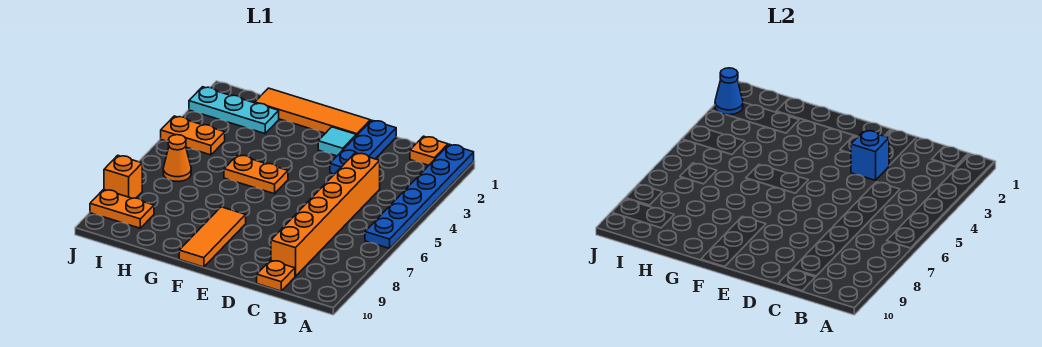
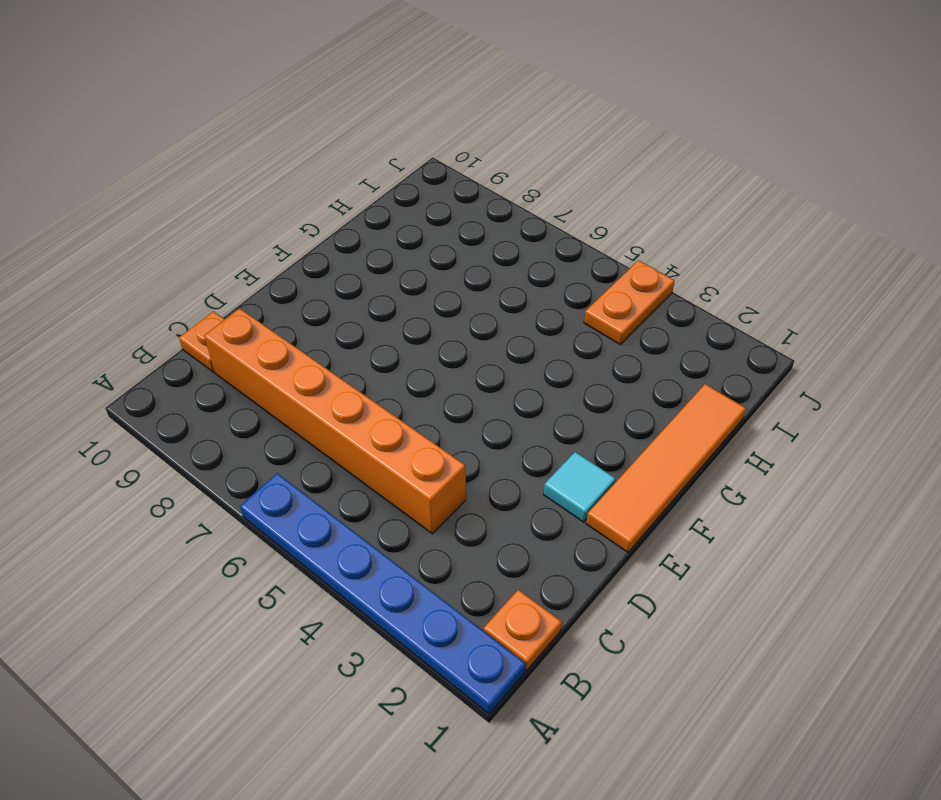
none -> blue plate D1:D3 level 1
none -> orange plate F5:G5 level 1
none -> orange tile F8:F10 level 1

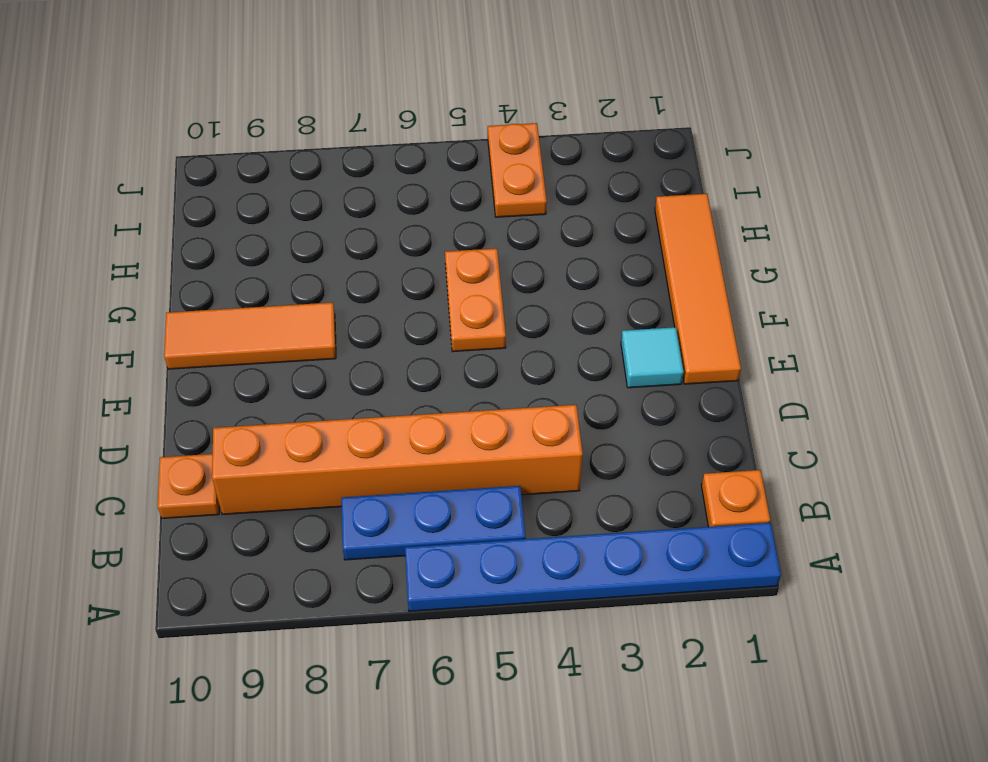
blue plate B5:B7 level 1 -> blue plate D1:D3 level 1
none -> cyan plate H2:J2 level 1
none -> orange cone I6 level 1
none -> orange plate I9:J9 level 1

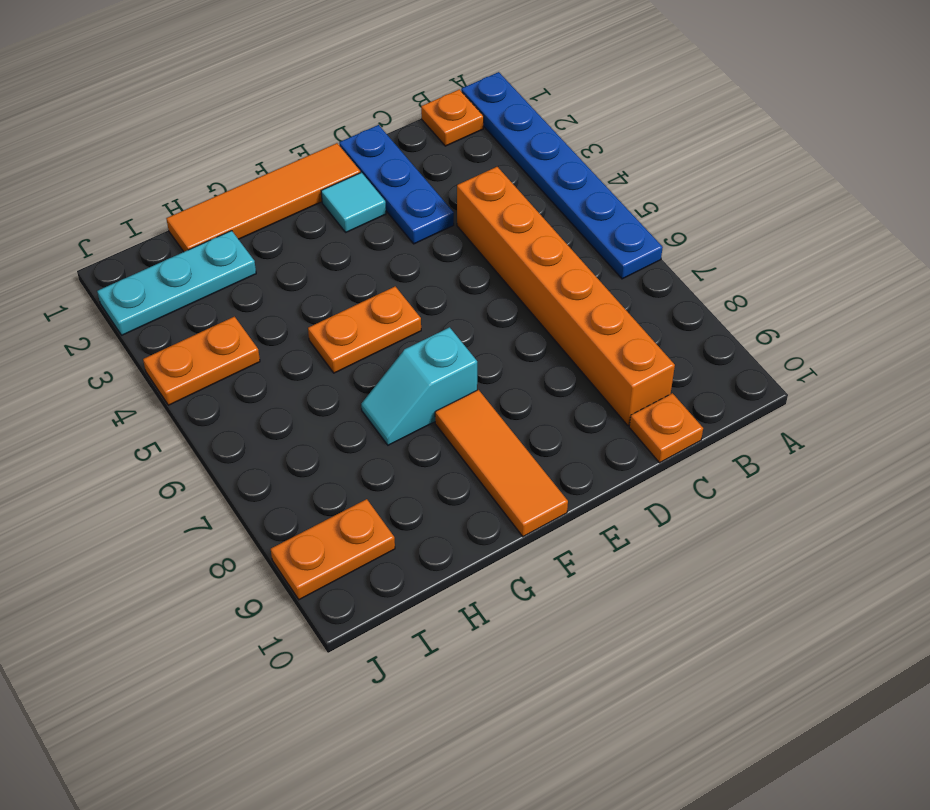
cyan slope F7:G7 level 1 top F -> none
none -> orange cone I6 level 1
none -> orange brick J8 level 1
none -> blue brick D3 level 2

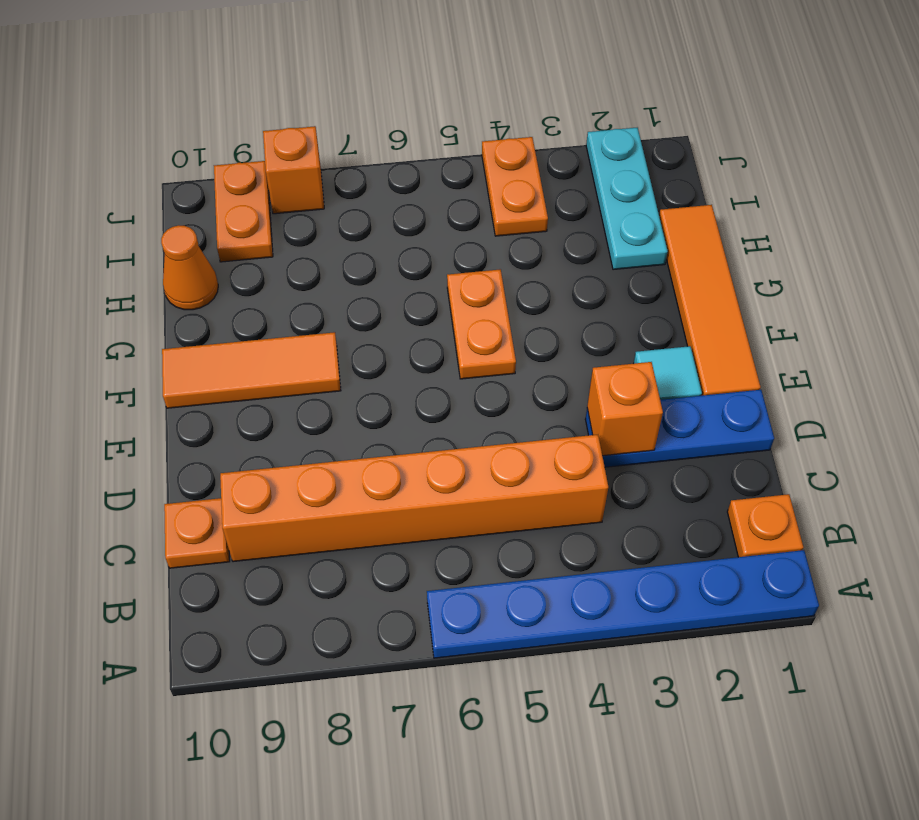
orange brick D3 level 2 -> blue brick D3 level 2
orange cone H10 level 1 -> orange cone I6 level 1
none -> blue cone J2 level 2

